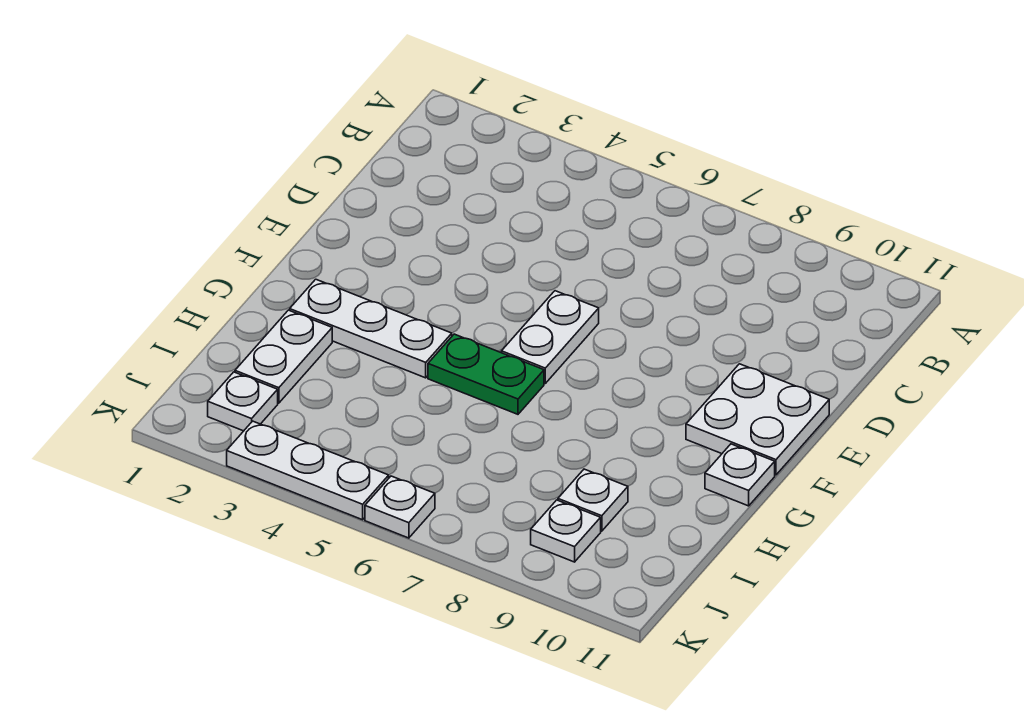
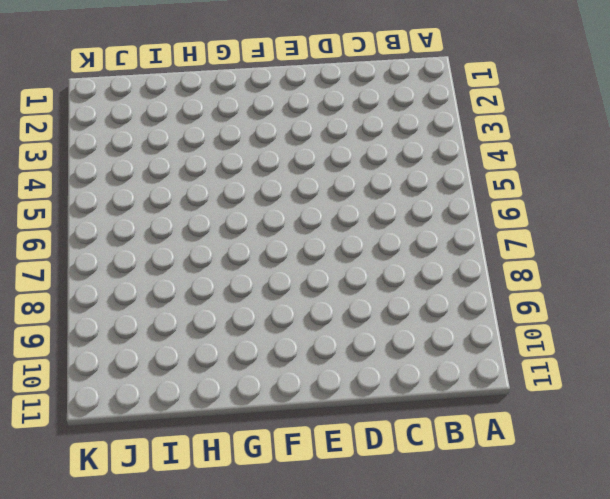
none -> white plate E6:F6 level 1
none -> white plate E10:F11 level 1

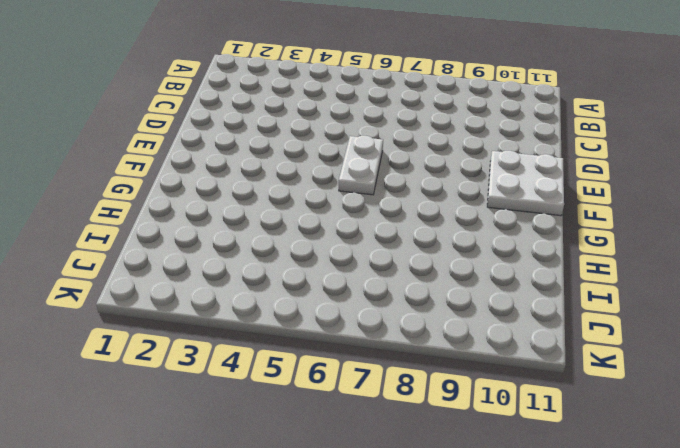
none -> white plate G2:G4 level 1
none -> green plate G5:G6 level 1

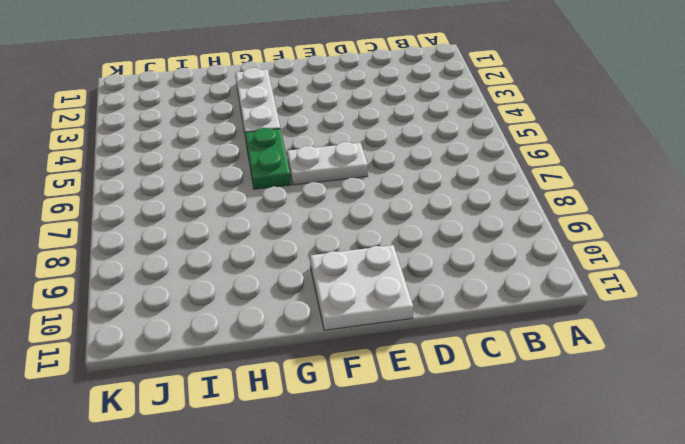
none -> white plate G11 level 1
none -> white plate H2:I2 level 1

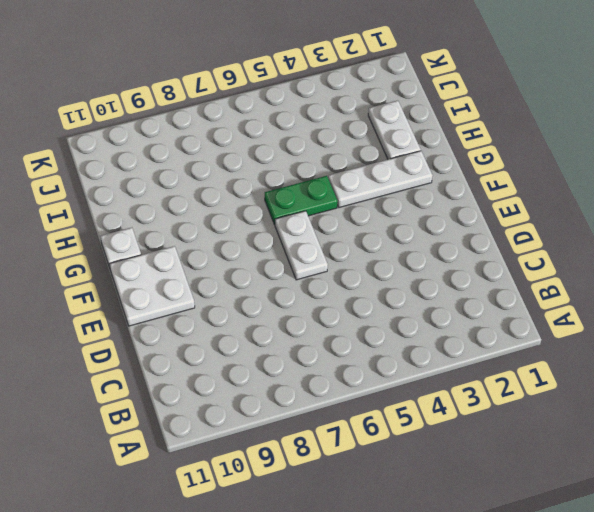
none -> white plate I9 level 1
none -> white plate J2 level 1

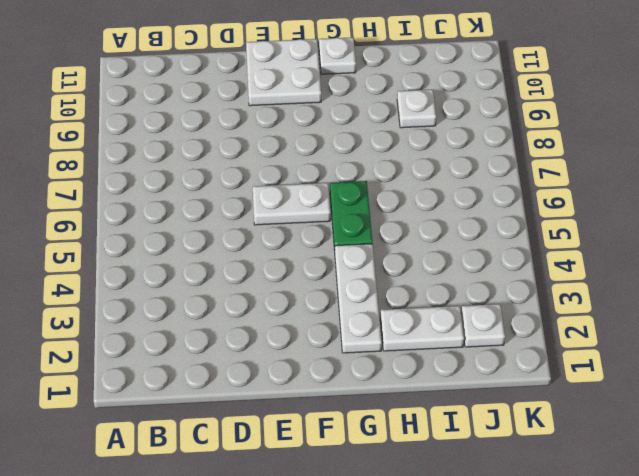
none -> white plate J9 level 1
none -> white plate K3:K5 level 1

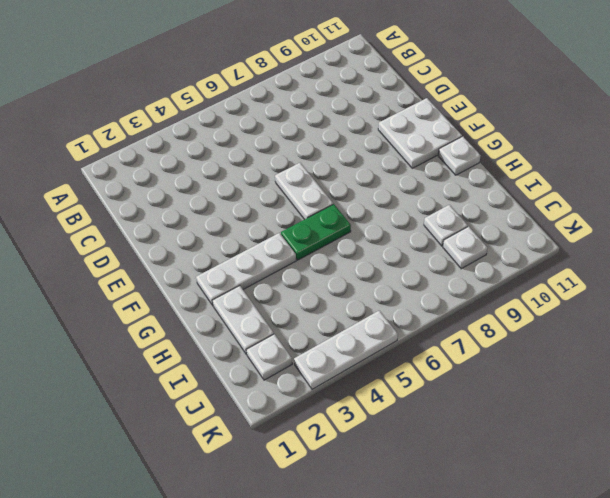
none -> white plate K6 level 1

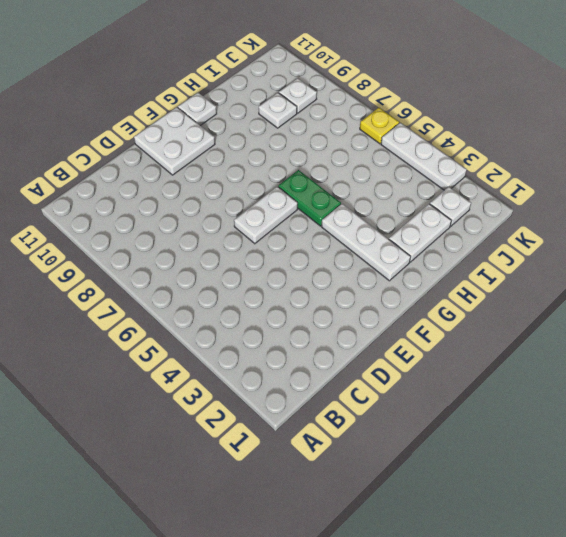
yellow plate K6 level 1 -> white plate K6 level 1

